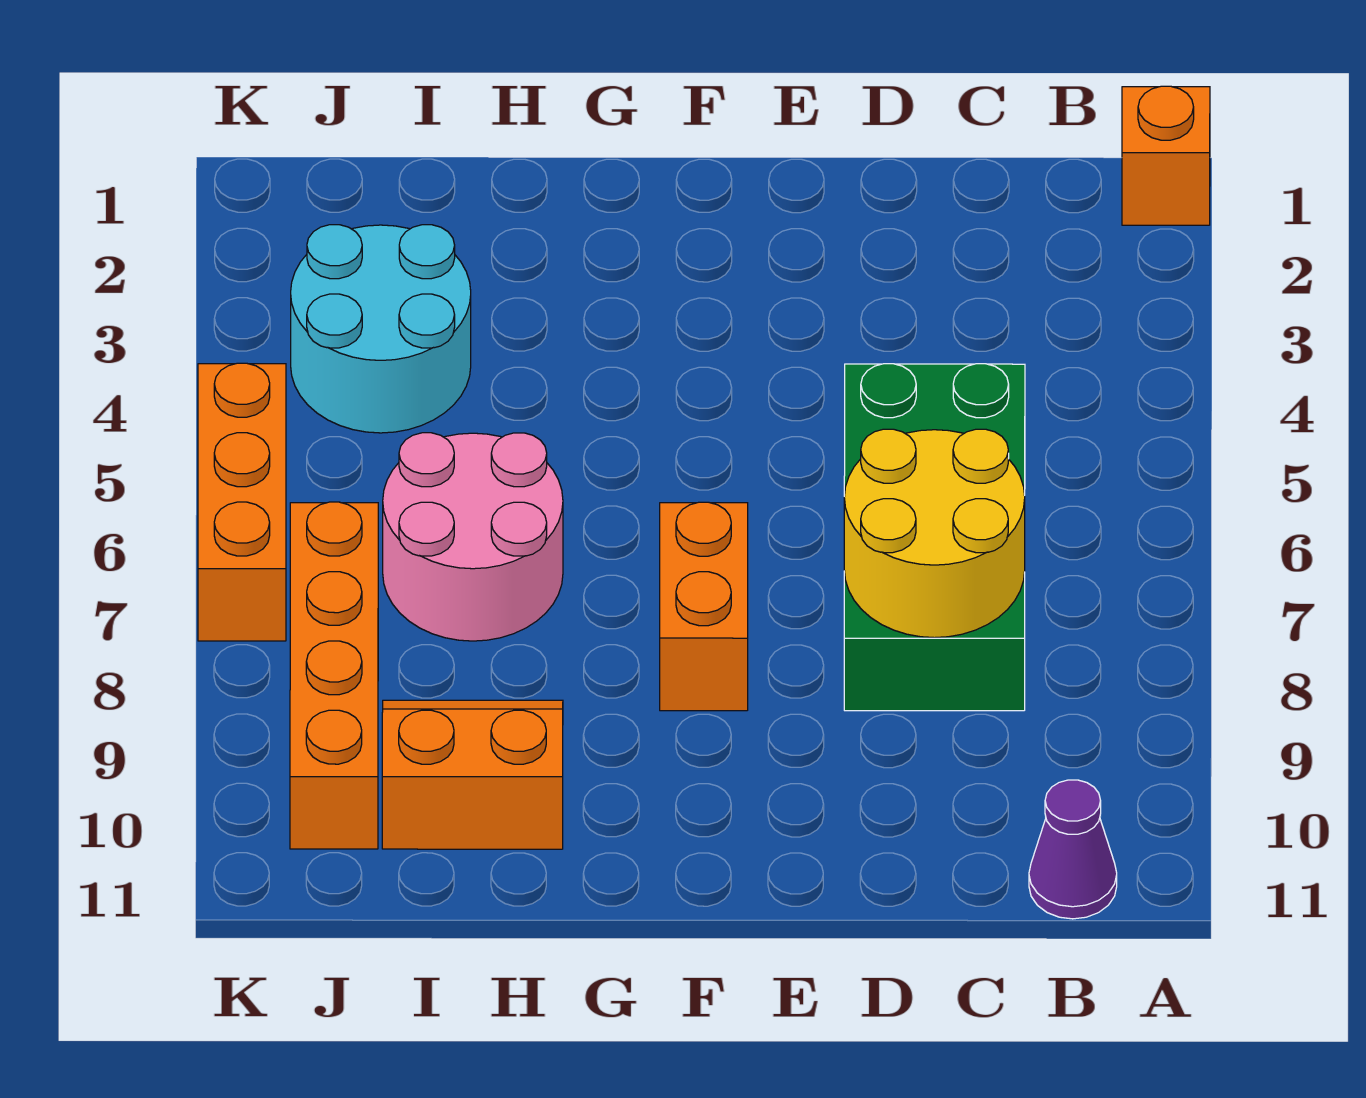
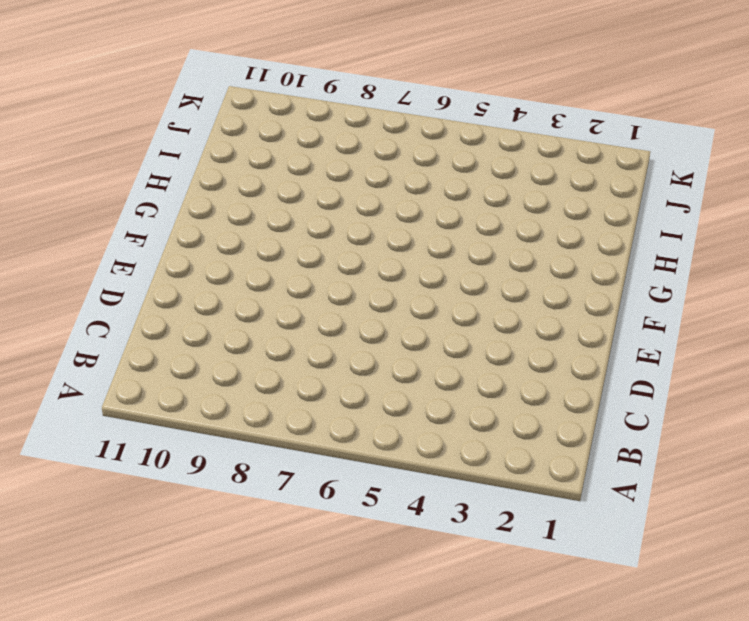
none -> orange brick A1 level 1
none -> purple cone B11 level 1

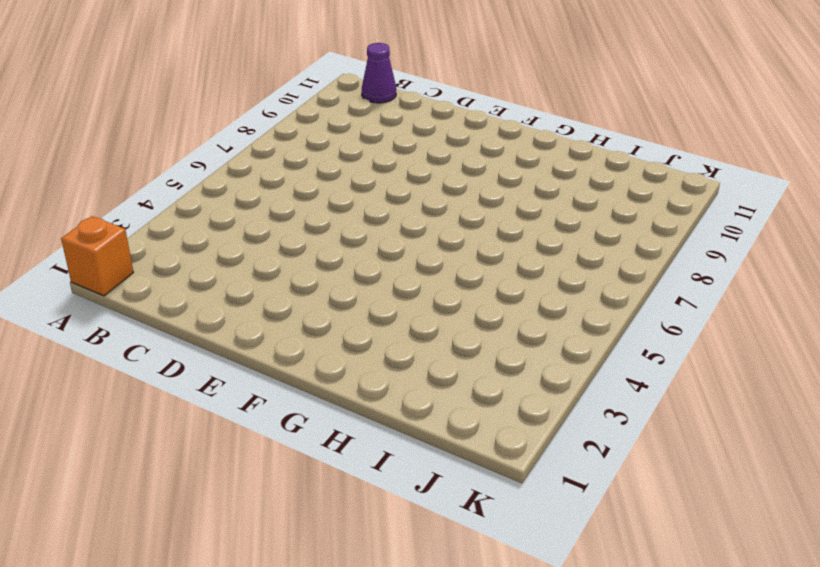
none -> green brick C5:D8 level 1
none -> orange brick F7:F8 level 1

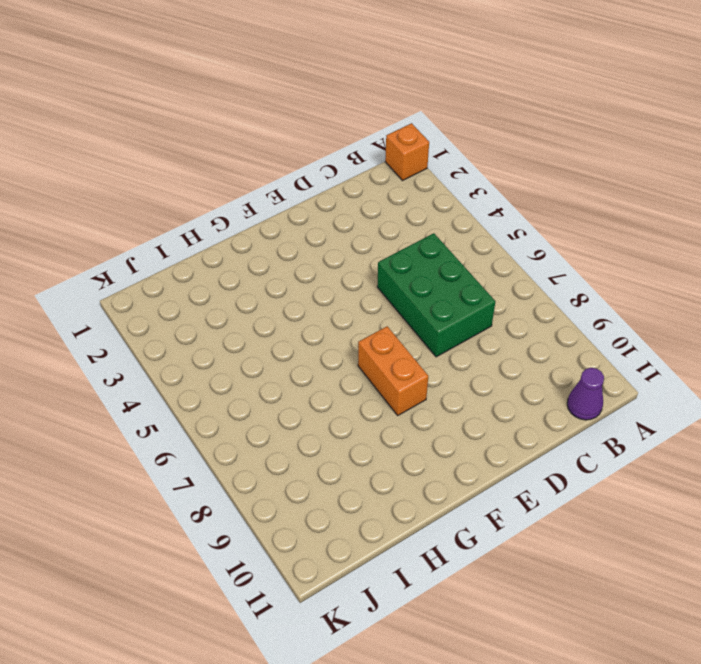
green brick C5:D7 level 1 -> green brick C5:D8 level 1
none -> pink round brick H6:I7 level 1
none -> orange slope H9:I10 level 1 top 10

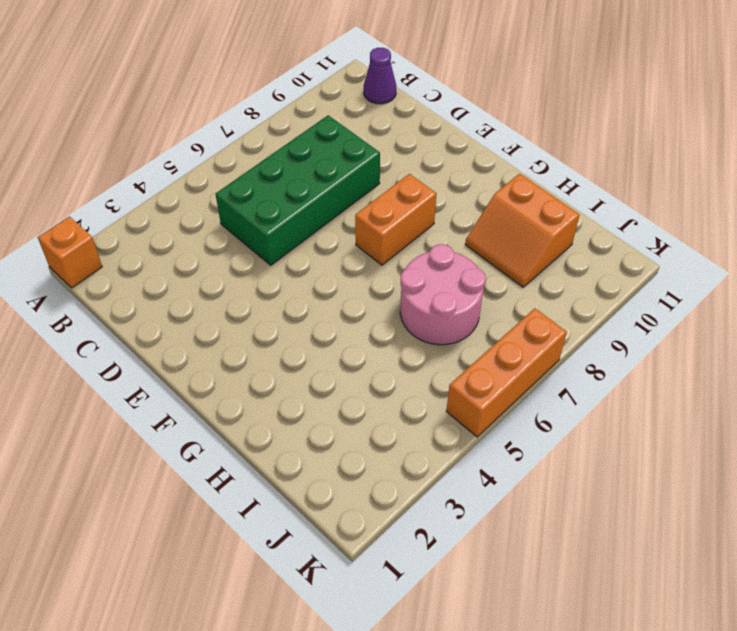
none -> cyan round brick I3:J4 level 1
none -> orange brick J7:J10 level 1

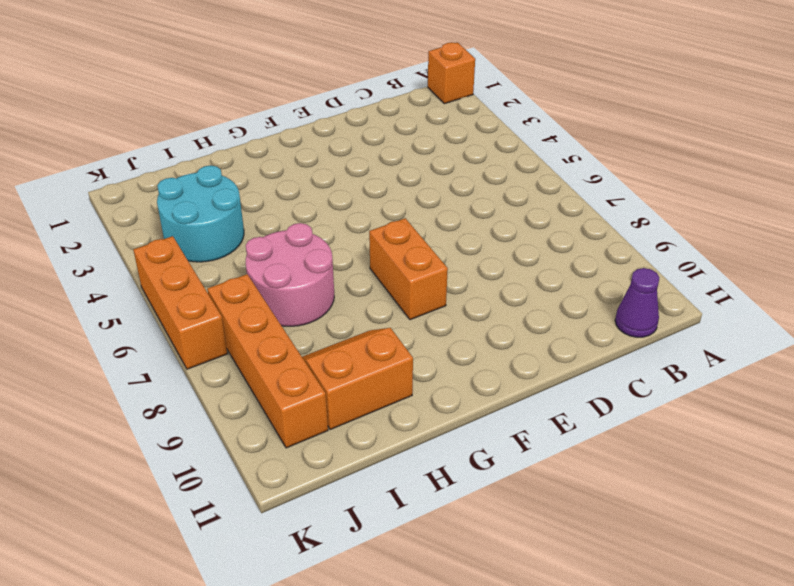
none -> green brick C5:D8 level 1
none -> yellow round brick C7:D8 level 2

